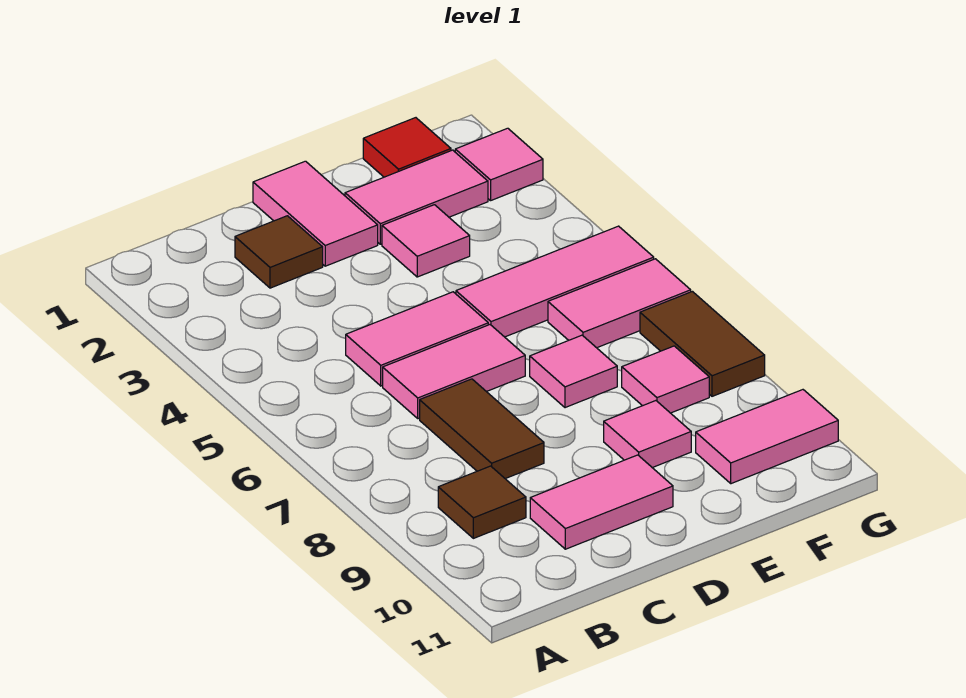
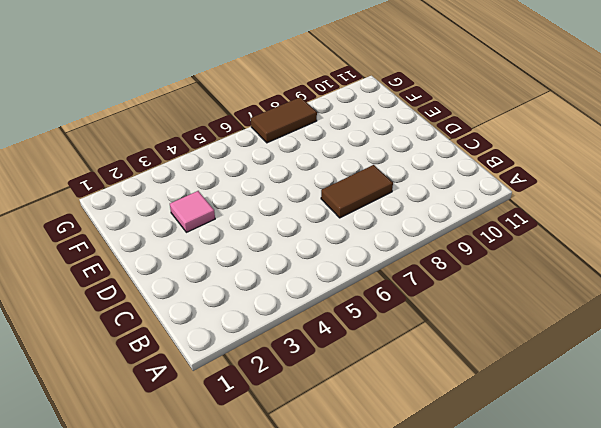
none -> brown tile B9 level 1
none -> brown tile C2 level 1
none -> pink tile C5:D5 level 1

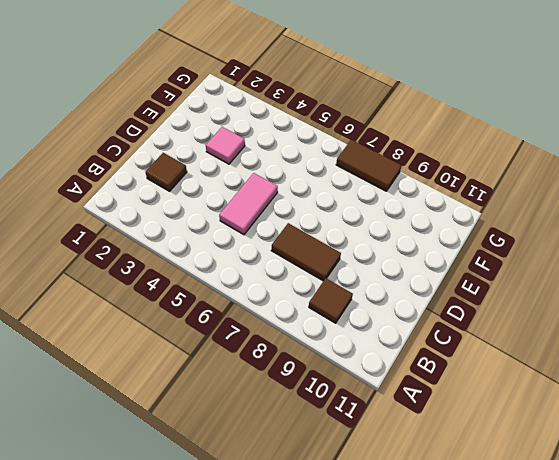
none -> pink tile C6:D6 level 1
none -> pink tile C10:D10 level 1
none -> pink tile D1:D2 level 1

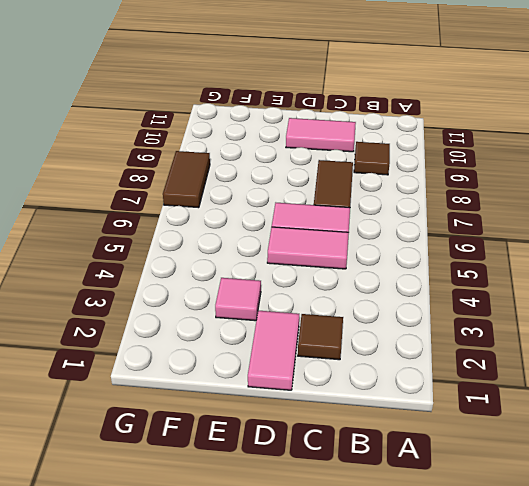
none -> pink tile E2:F2 level 1
none -> pink tile E5:G5 level 1
none -> pink tile E7 level 1

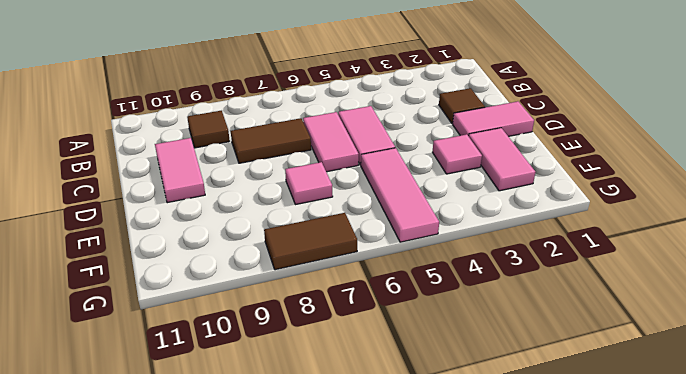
none -> pink tile E9 level 1
none -> red tile F1 level 1
none -> pink tile F6:G6 level 1

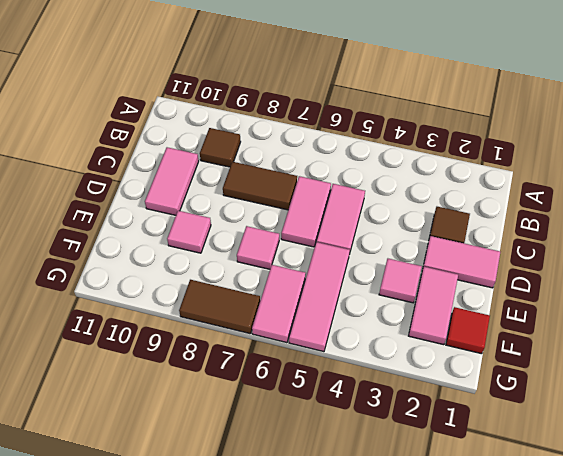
none -> pink tile F8 level 1
none -> pink tile F10:G10 level 1
none -> pink tile G2 level 1

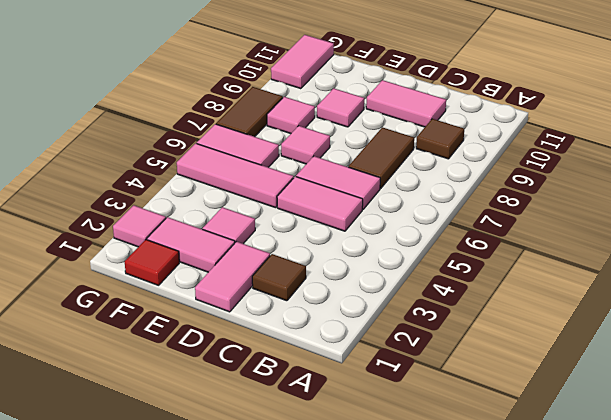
pink tile G10:G11 level 1 -> pink tile F10:G10 level 1

